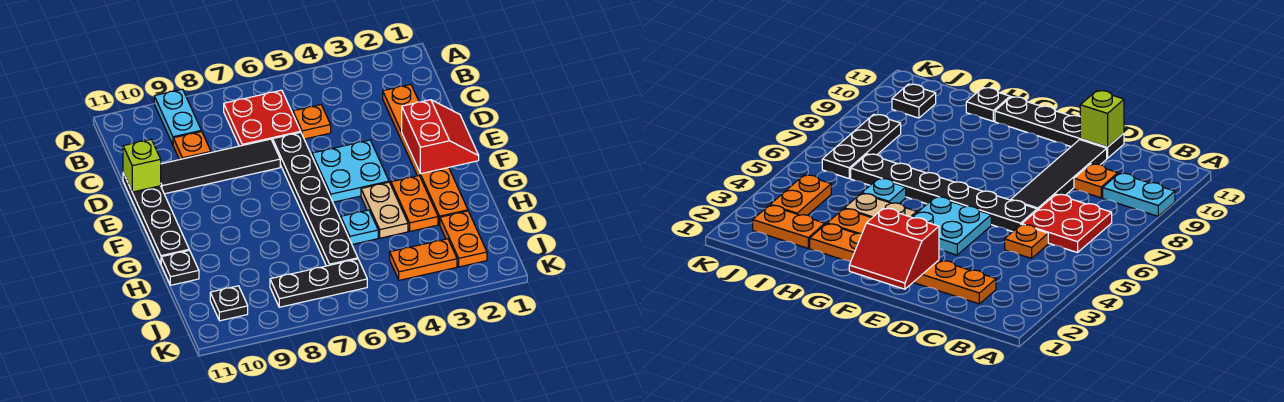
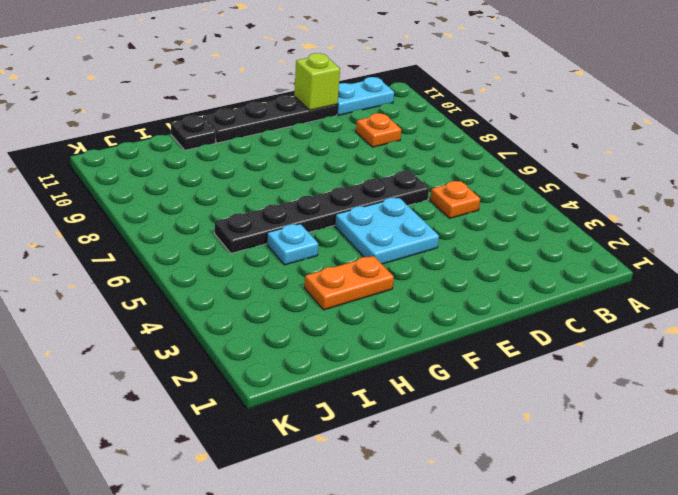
cyan plate B11:C11 level 1 -> cyan plate A9:B9 level 1
none -> red plate B6:C7 level 1
none -> orange plate C2:H2 level 1
none -> black tile D7:D10 level 1

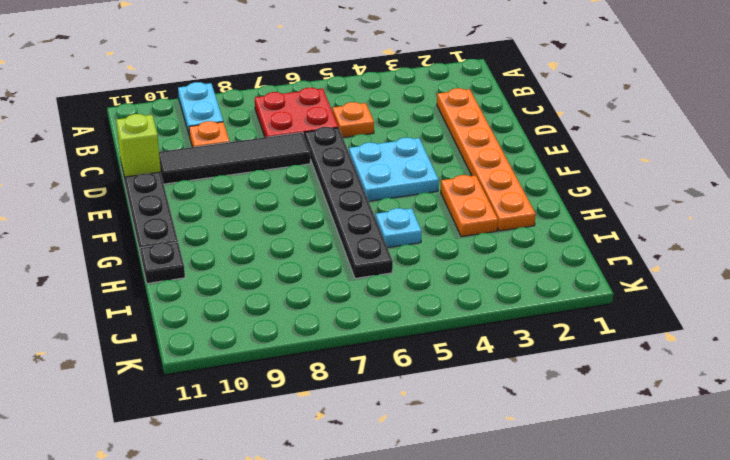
none -> tan plate G4:H4 level 1
none -> orange plate I2:J2 level 1
none -> orange plate J3:J4 level 1

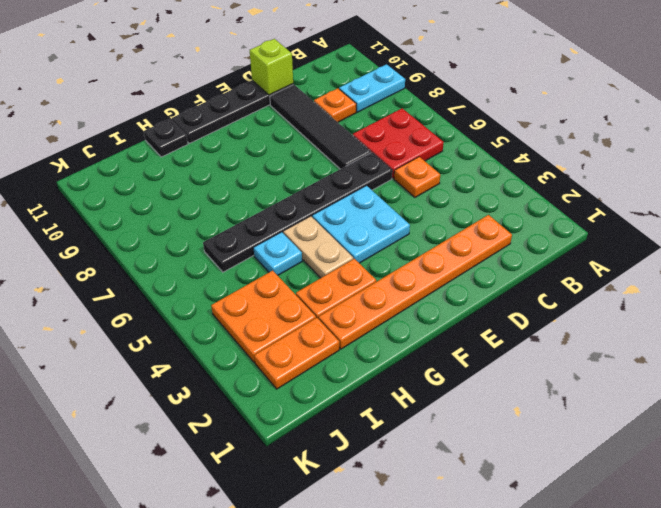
tan plate G4:G5 level 1 -> tan plate G4:H4 level 1
orange plate I3:J4 level 1 -> orange plate J3:J4 level 1
none -> black plate J6:J8 level 1
none -> black plate J10 level 1
none -> red slope E1:F2 level 2 top 2

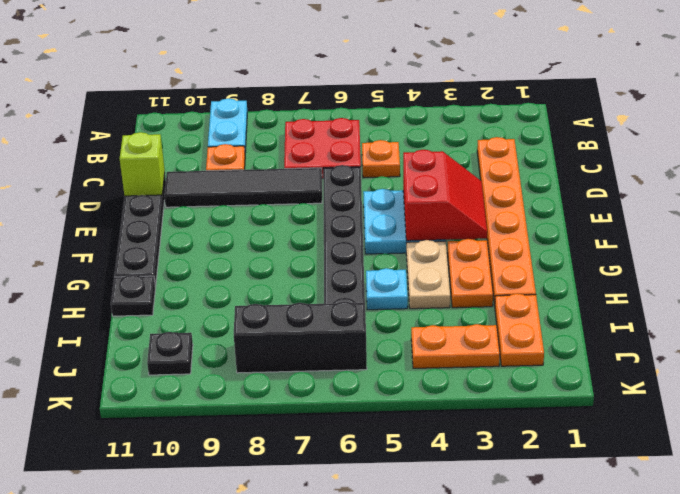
red slope E3:F4 level 2 top 4 -> red slope E1:F2 level 2 top 2
black brick J6:J8 level 1 -> black plate J6:J8 level 1

